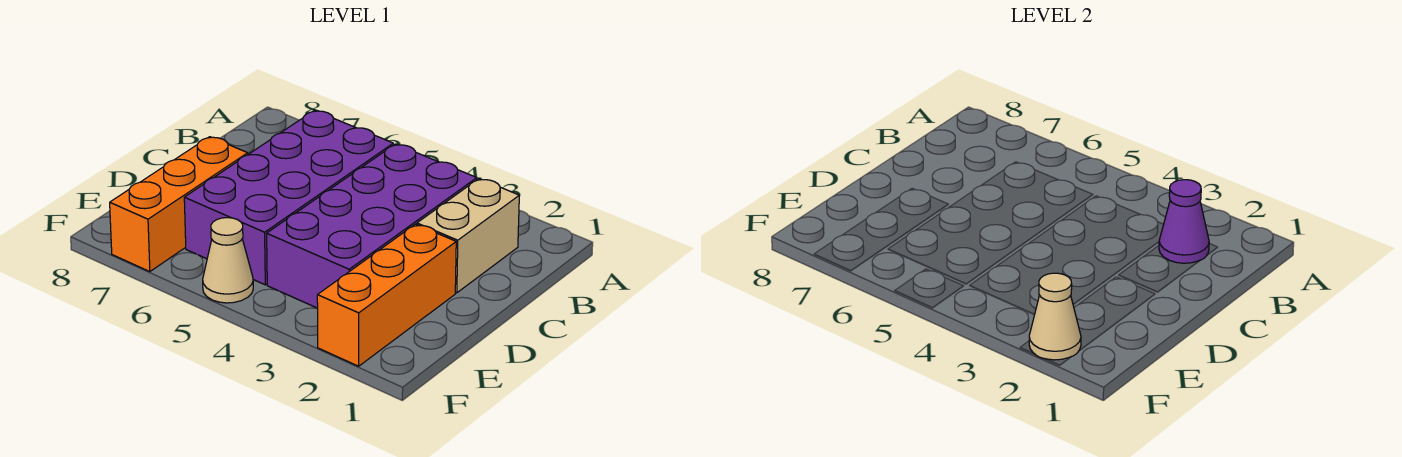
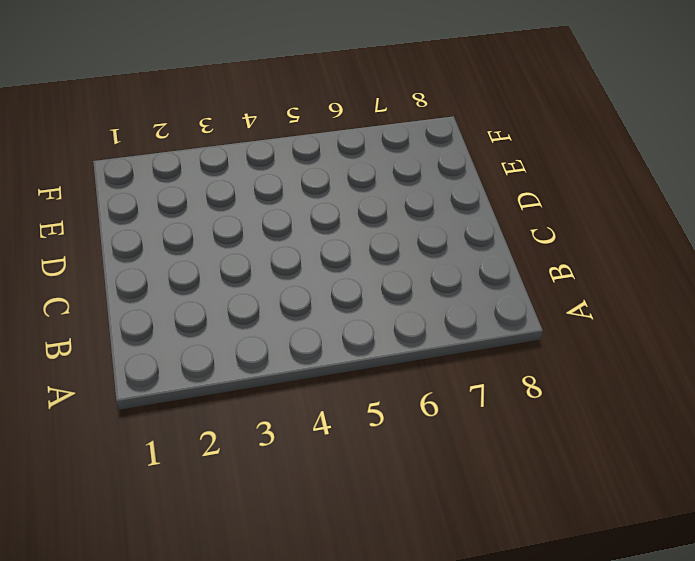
none -> tan brick B2:C2 level 1
none -> purple brick B3:E4 level 1

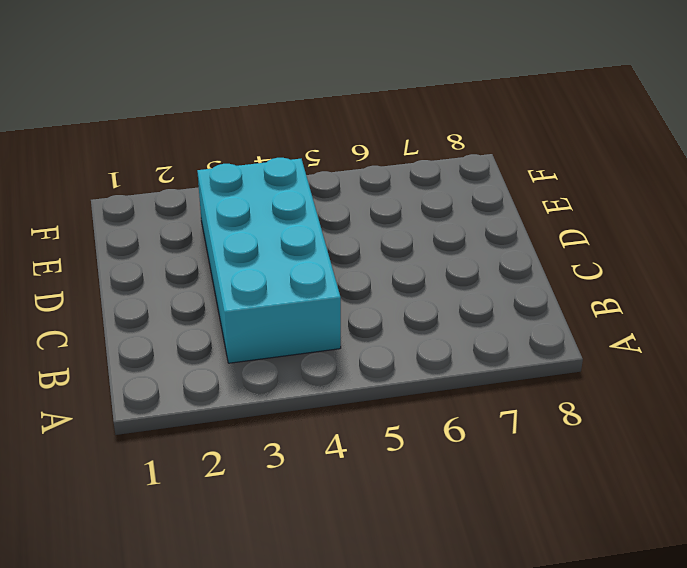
cyan brick B3:E4 level 1 -> purple brick B3:E4 level 1
none -> tan brick B2:C2 level 1
none -> purple brick B5:E6 level 1

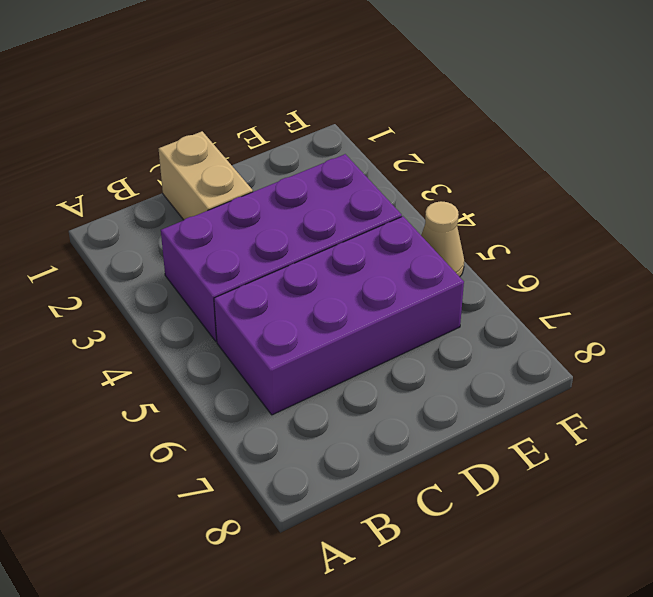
tan brick C1:C2 level 1 -> tan brick B2:C2 level 1
none -> orange brick D2:F2 level 1
none -> orange brick D7:F7 level 1

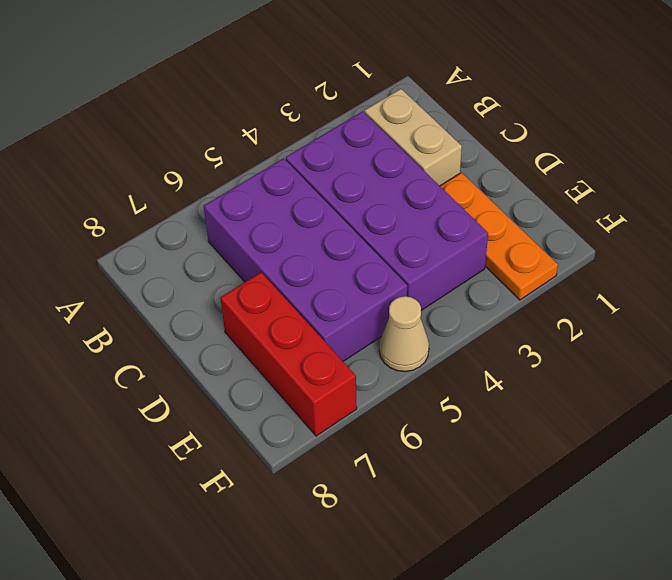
orange plate D2:F2 level 1 -> orange brick D2:F2 level 1
red brick D7:F7 level 1 -> orange brick D7:F7 level 1
none -> purple cone B2 level 2
none -> tan cone F2 level 2

